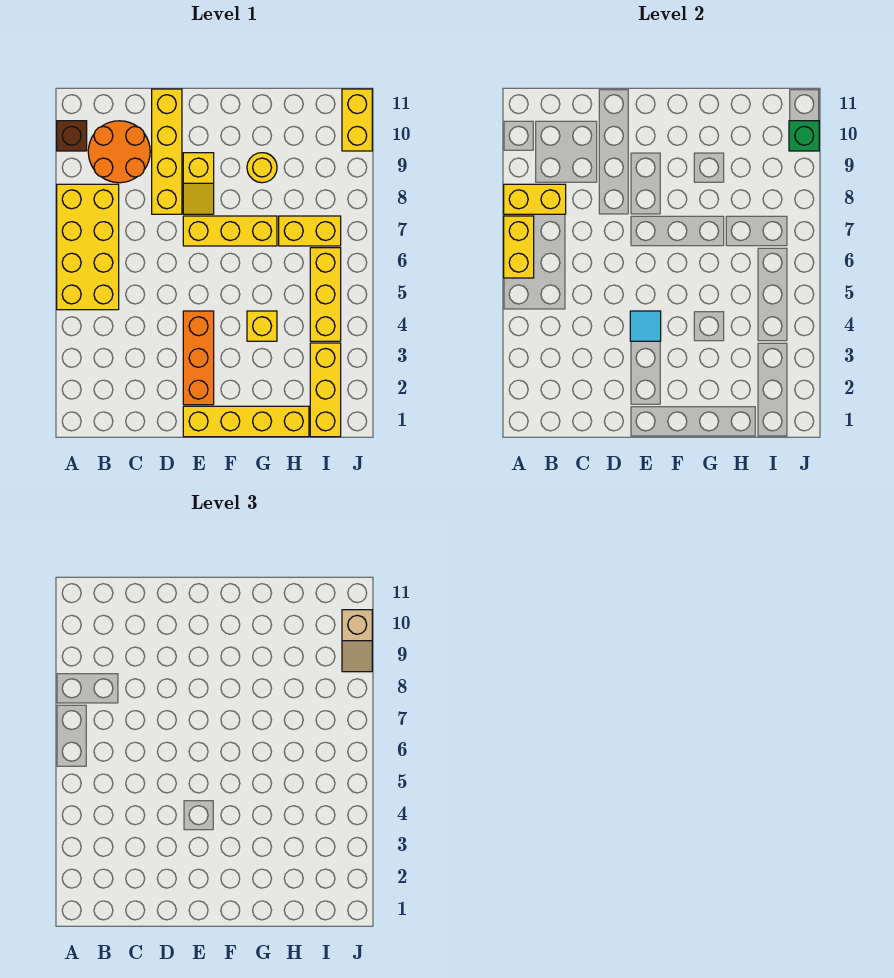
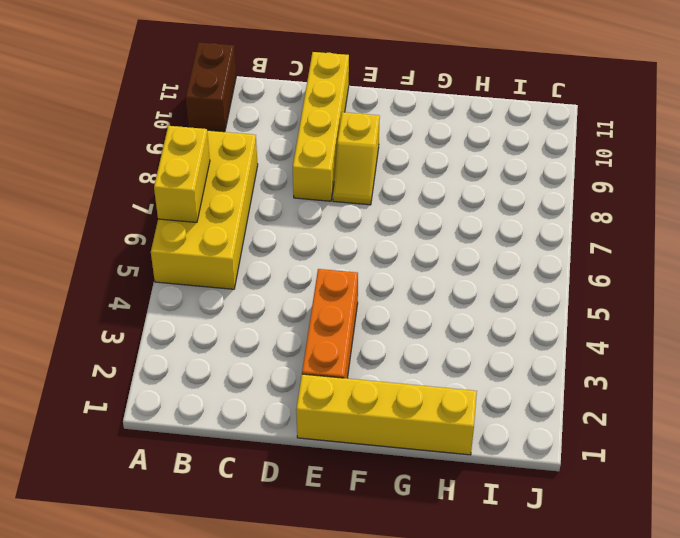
brown brick A10:A11 level 1 -> brown brick A10 level 1
none -> orange round brick B9:C10 level 1
none -> yellow brick E7:G7 level 1
none -> yellow brick G4 level 1

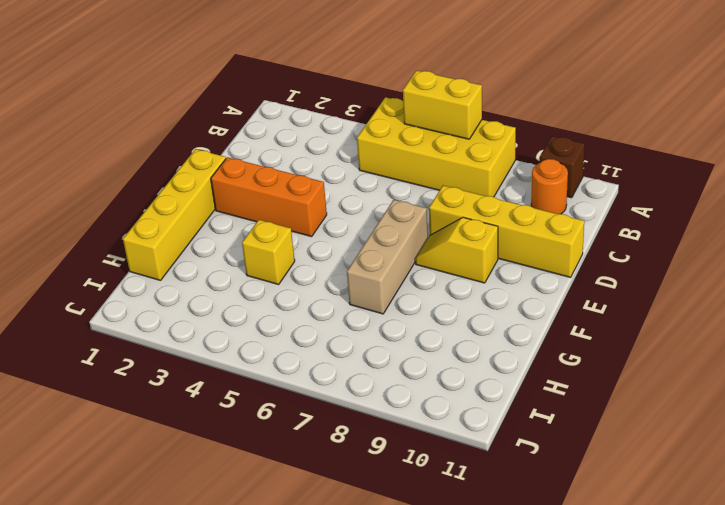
orange round brick B10 level 1 -> orange round brick B9:C10 level 1
tan brick E7:G7 level 1 -> yellow brick E7:G7 level 1
none -> yellow round brick G9 level 1
none -> yellow brick H7:I7 level 1
none -> yellow brick I1:I3 level 1

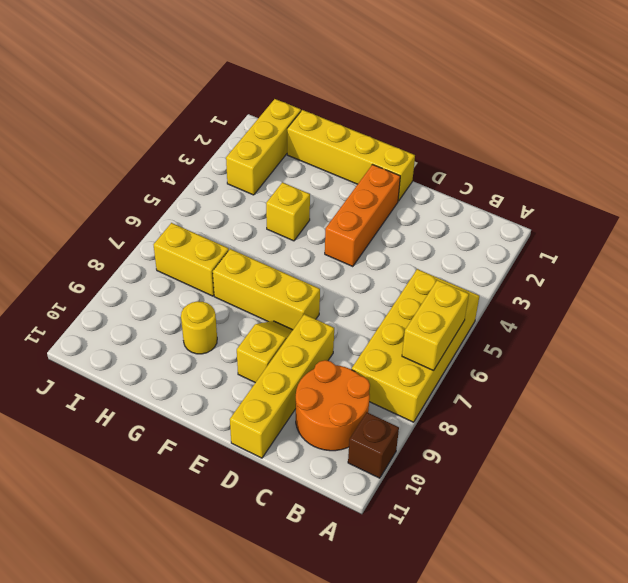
none -> yellow brick I4:I6 level 1
none -> yellow brick J10:J11 level 1
none -> yellow brick A8:B8 level 2

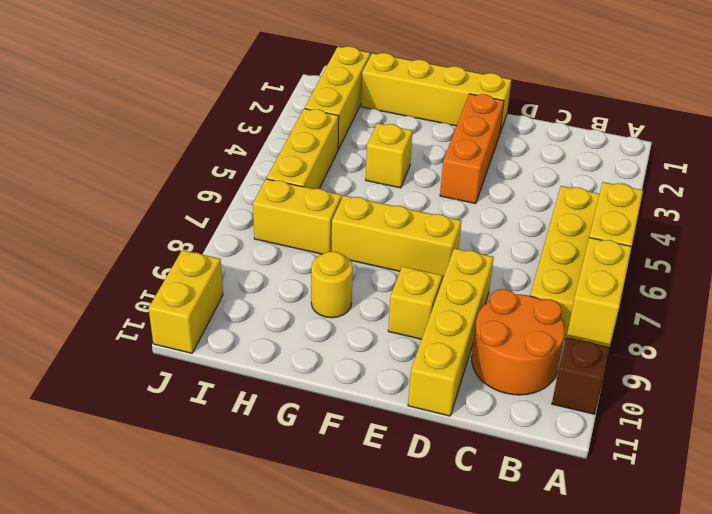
yellow brick A8:A9 level 2 -> yellow brick A8:B8 level 2
none -> cyan tile E4 level 2
none -> green brick J10 level 2
none -> tan slope J9:J10 level 3 top 10

